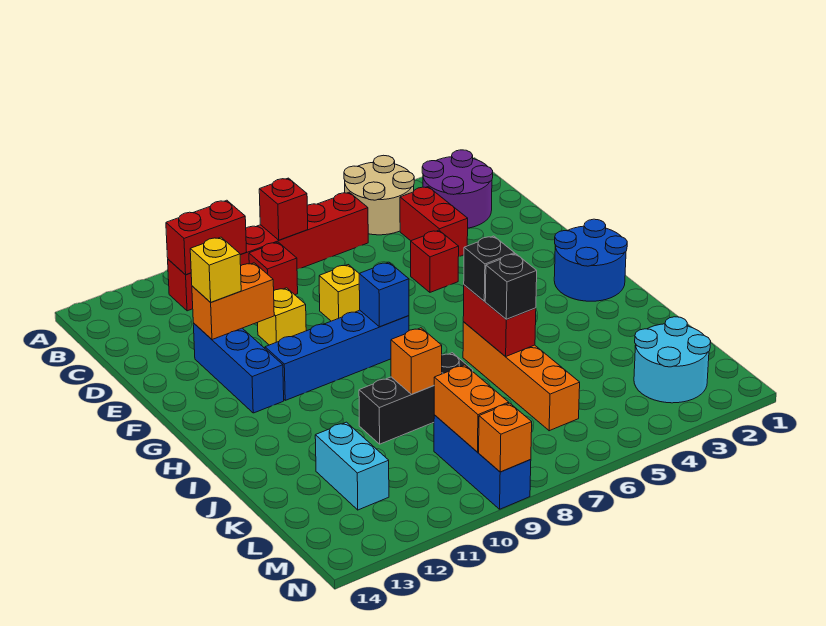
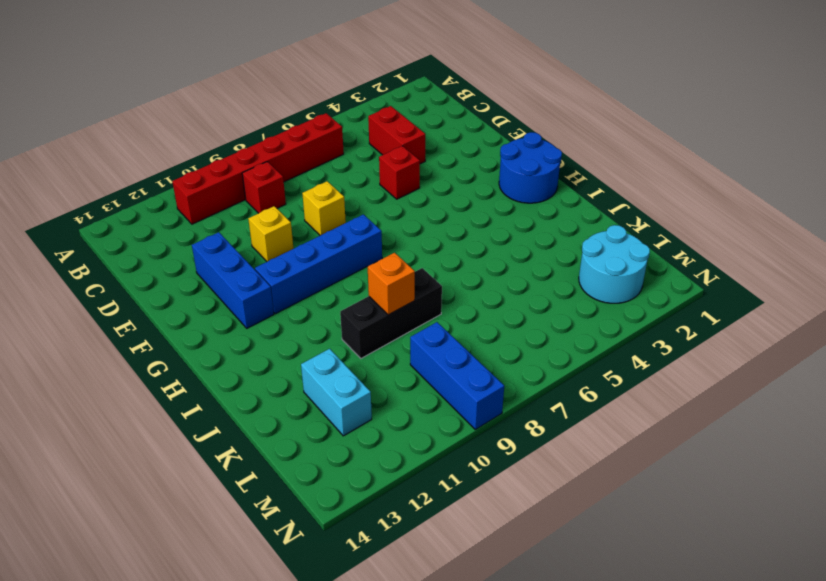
none -> tan round brick A4:B5 level 1
none -> purple round brick B2:C3 level 1
none -> orange brick I6:L6 level 1

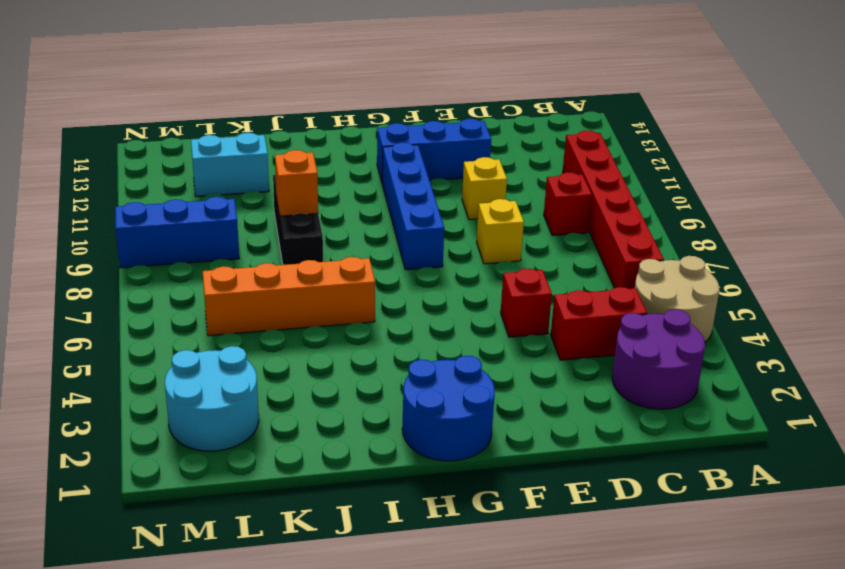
none -> red brick B8 level 2
none -> red brick B10:B11 level 2
none -> orange brick E11:E12 level 2

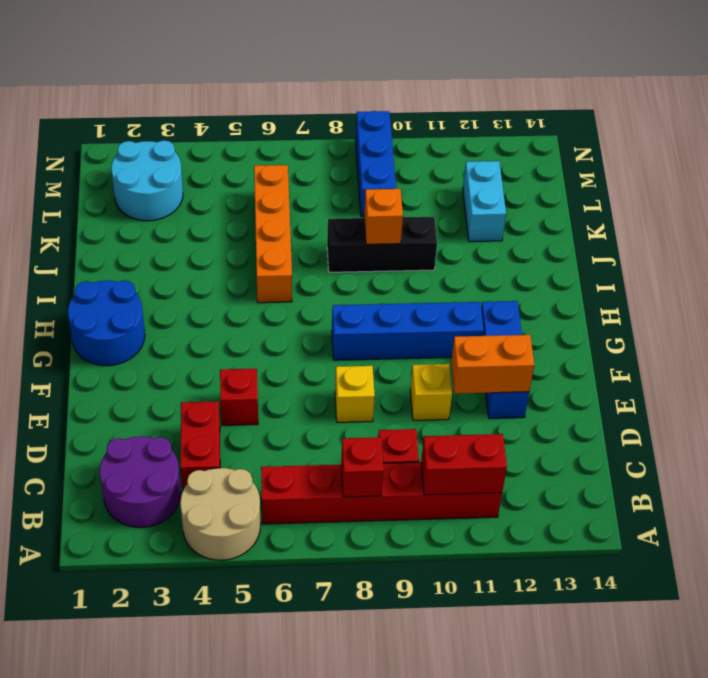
none -> blue brick G8 level 2
none -> red brick I6:J6 level 2
none -> orange brick L9:M9 level 2

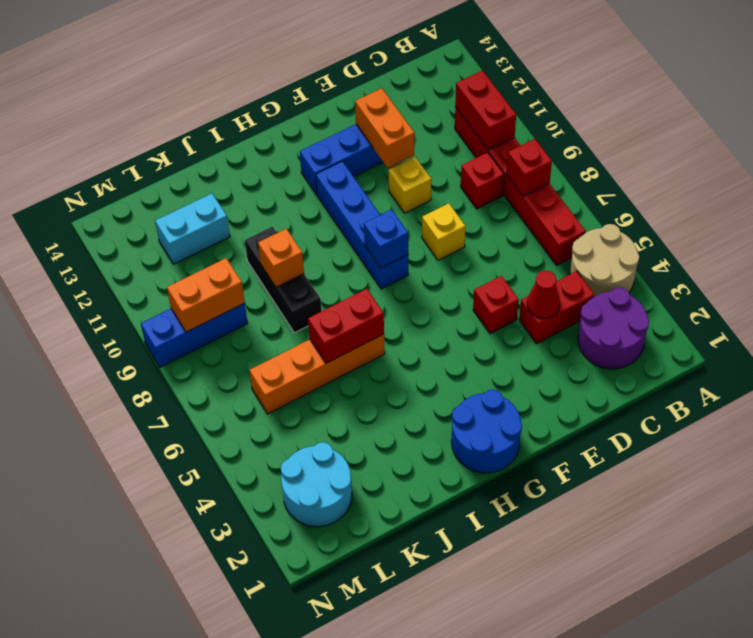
red cone D4 level 2 -> none
none -> orange brick N9 level 2
none -> yellow brick E12 level 3
none -> black brick I6 level 3

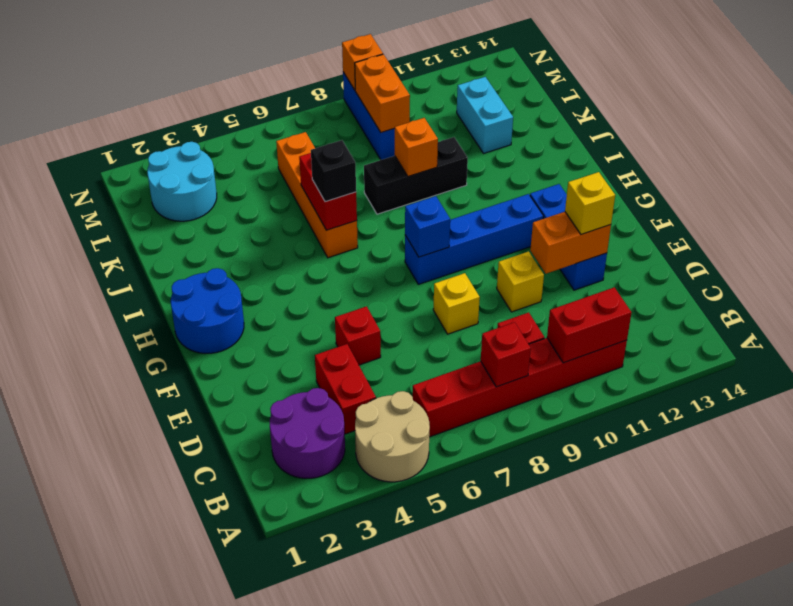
none -> black brick J6 level 3

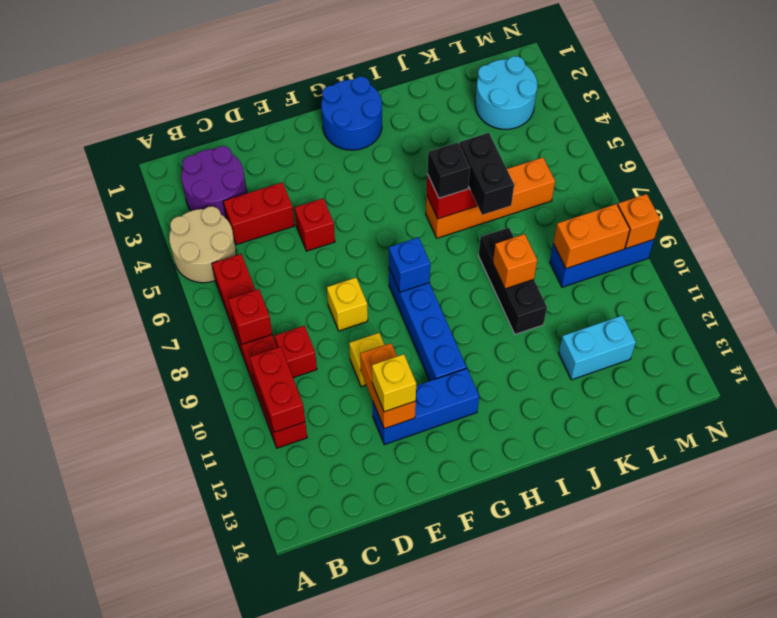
black brick J6:J7 level 3 -> black brick J6 level 3

